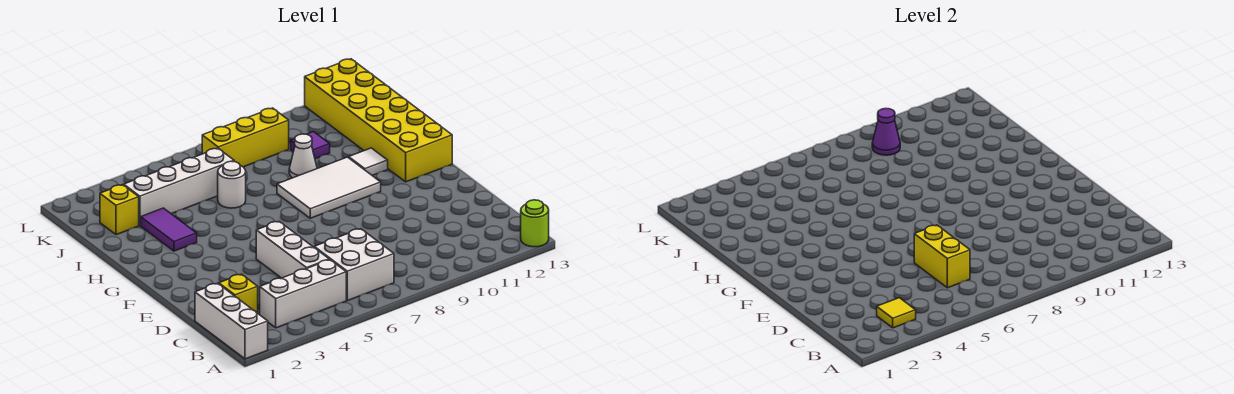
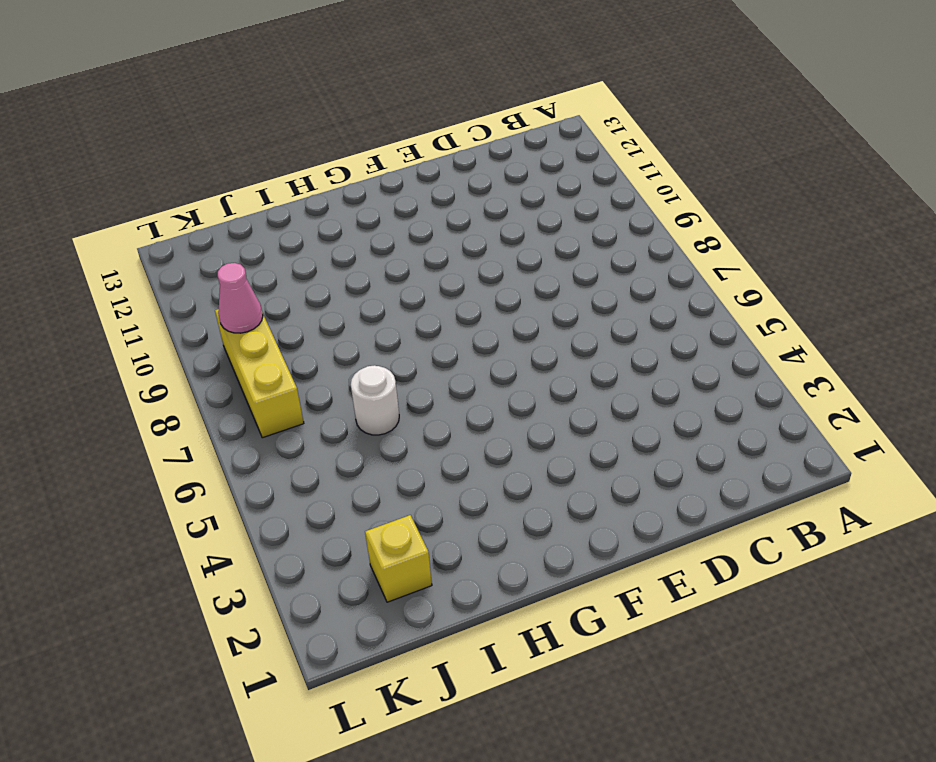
pink cone K9 level 2 -> purple cone K9 level 2
none -> white brick A1:C1 level 1
none -> lime round brick A13 level 1
none -> white brick B3:B5 level 1

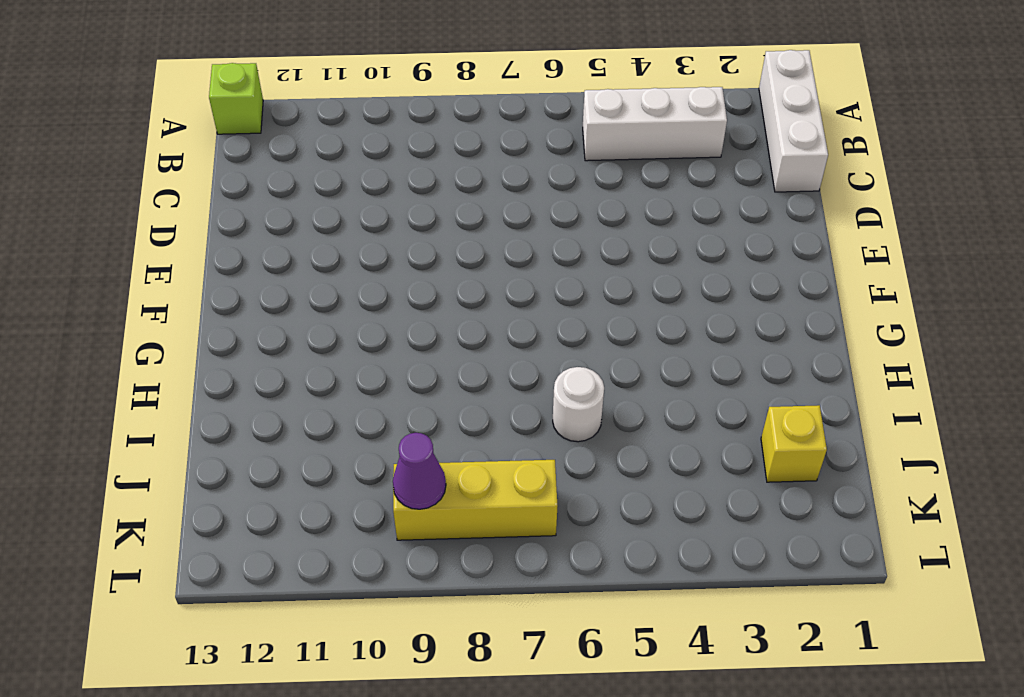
lime brick A13 level 1 -> lime round brick A13 level 1
none -> white brick B6:C7 level 1
none -> yellow brick C2 level 1
none -> white brick C5:E5 level 1

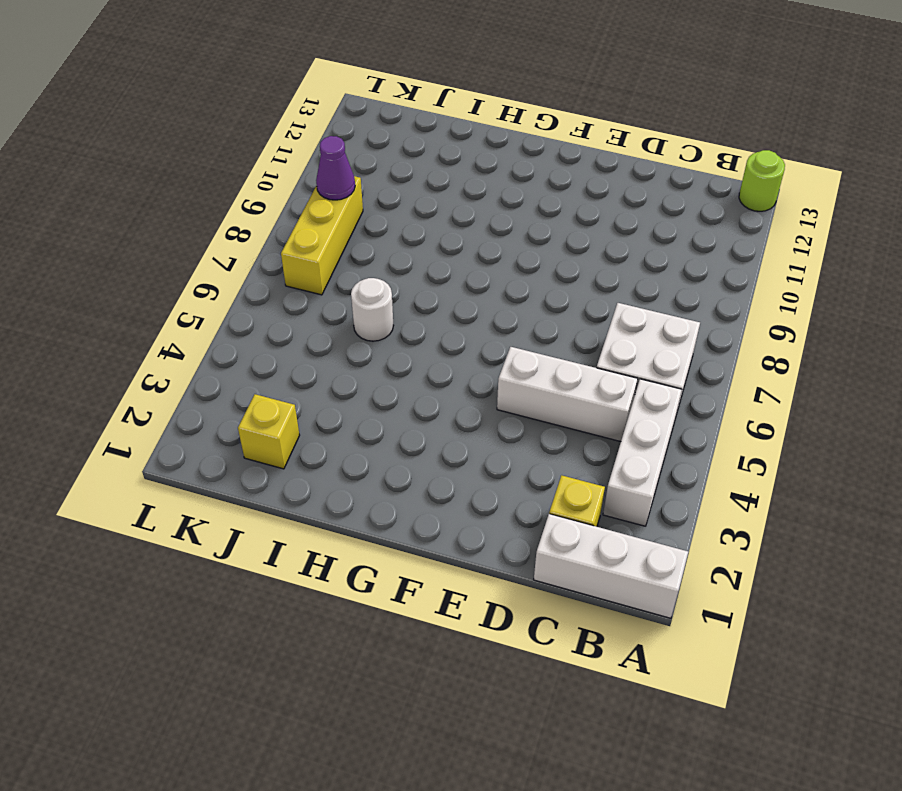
none -> white tile G8:H10 level 1
none -> yellow brick G12:L13 level 1
none -> purple tile H3:I3 level 1

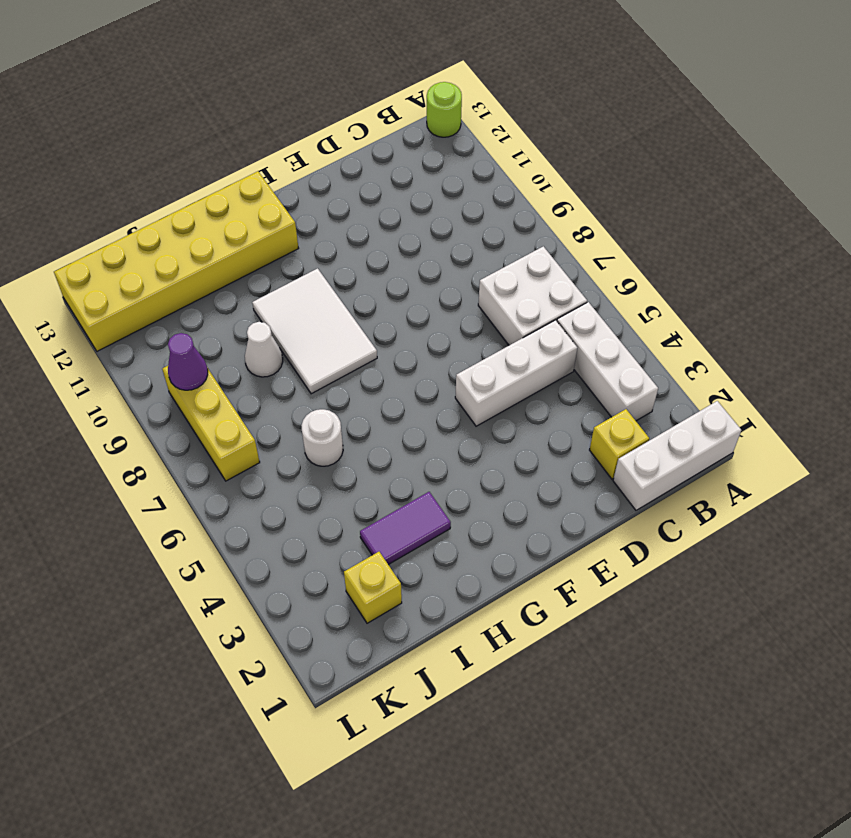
none -> white tile H11 level 1
none -> white brick J3:J6 level 1
none -> purple tile J10 level 1

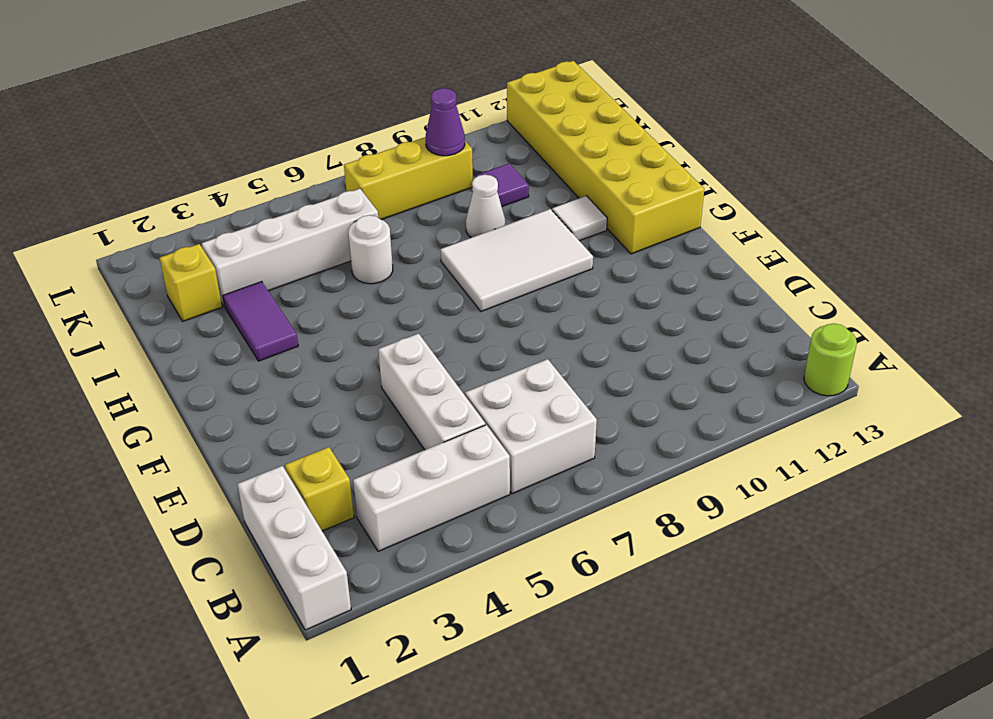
none -> yellow tile B3 level 2
none -> yellow brick C6:D6 level 2

